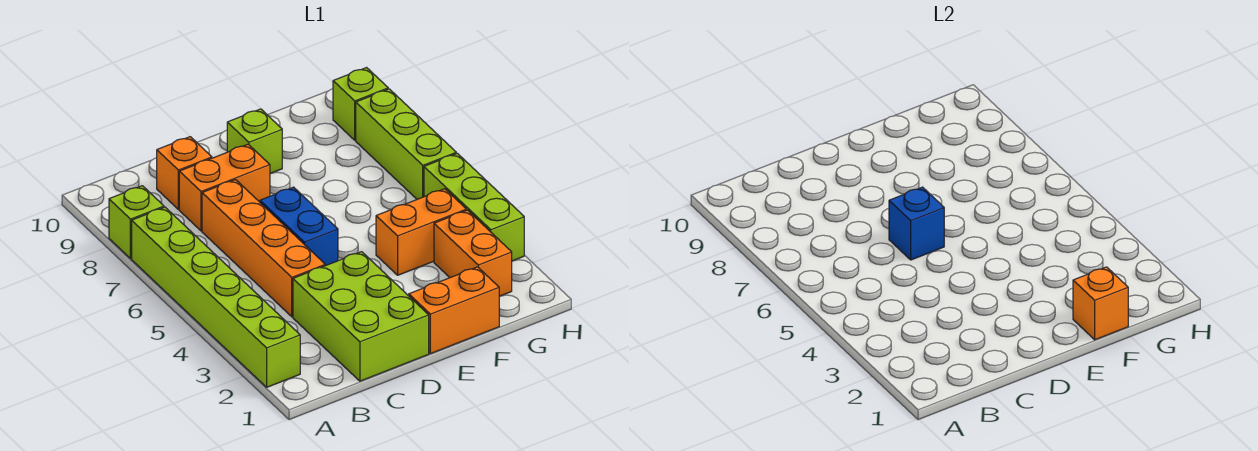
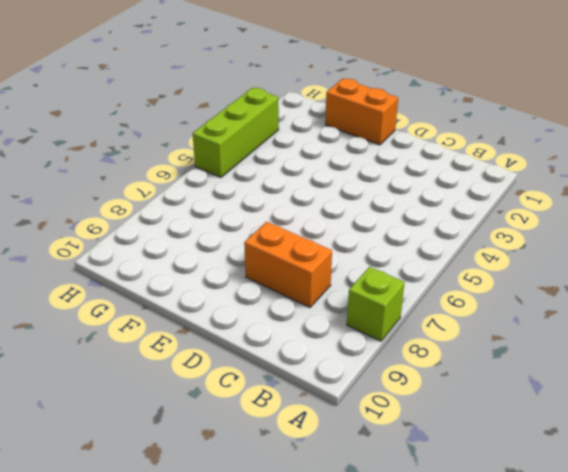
none -> lime brick A2:A7 level 1
none -> lime brick C1:D3 level 1
none -> orange brick C4:C7 level 1

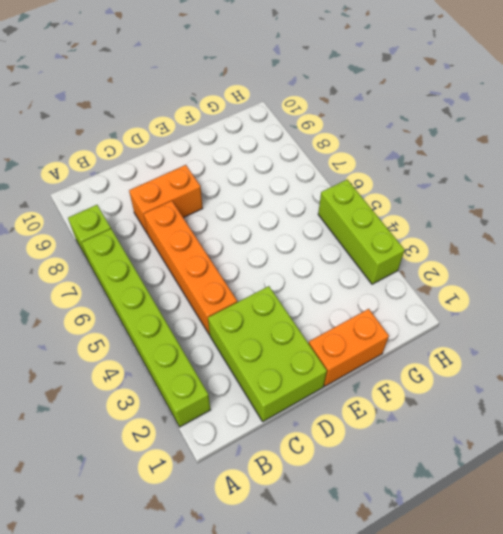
none -> orange brick C9 level 1
none -> blue brick D5:D6 level 1
none -> lime brick E9 level 1

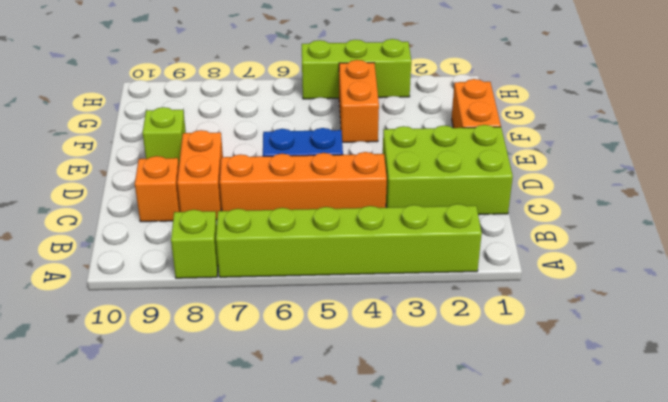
none -> orange brick G2:G3 level 1
none -> lime brick H6:H8 level 1
none -> lime brick H9 level 1

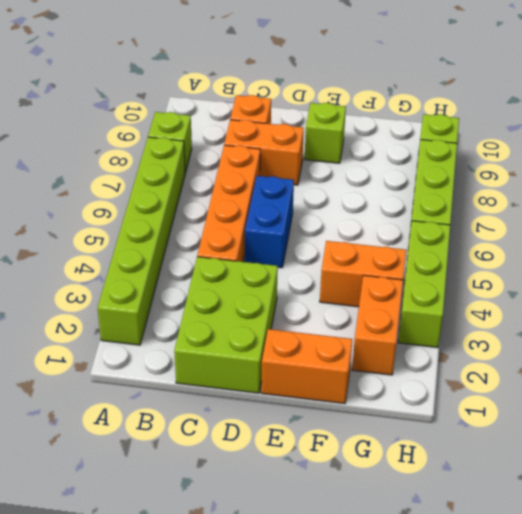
none -> blue brick D6 level 2
none -> orange brick F1 level 2

